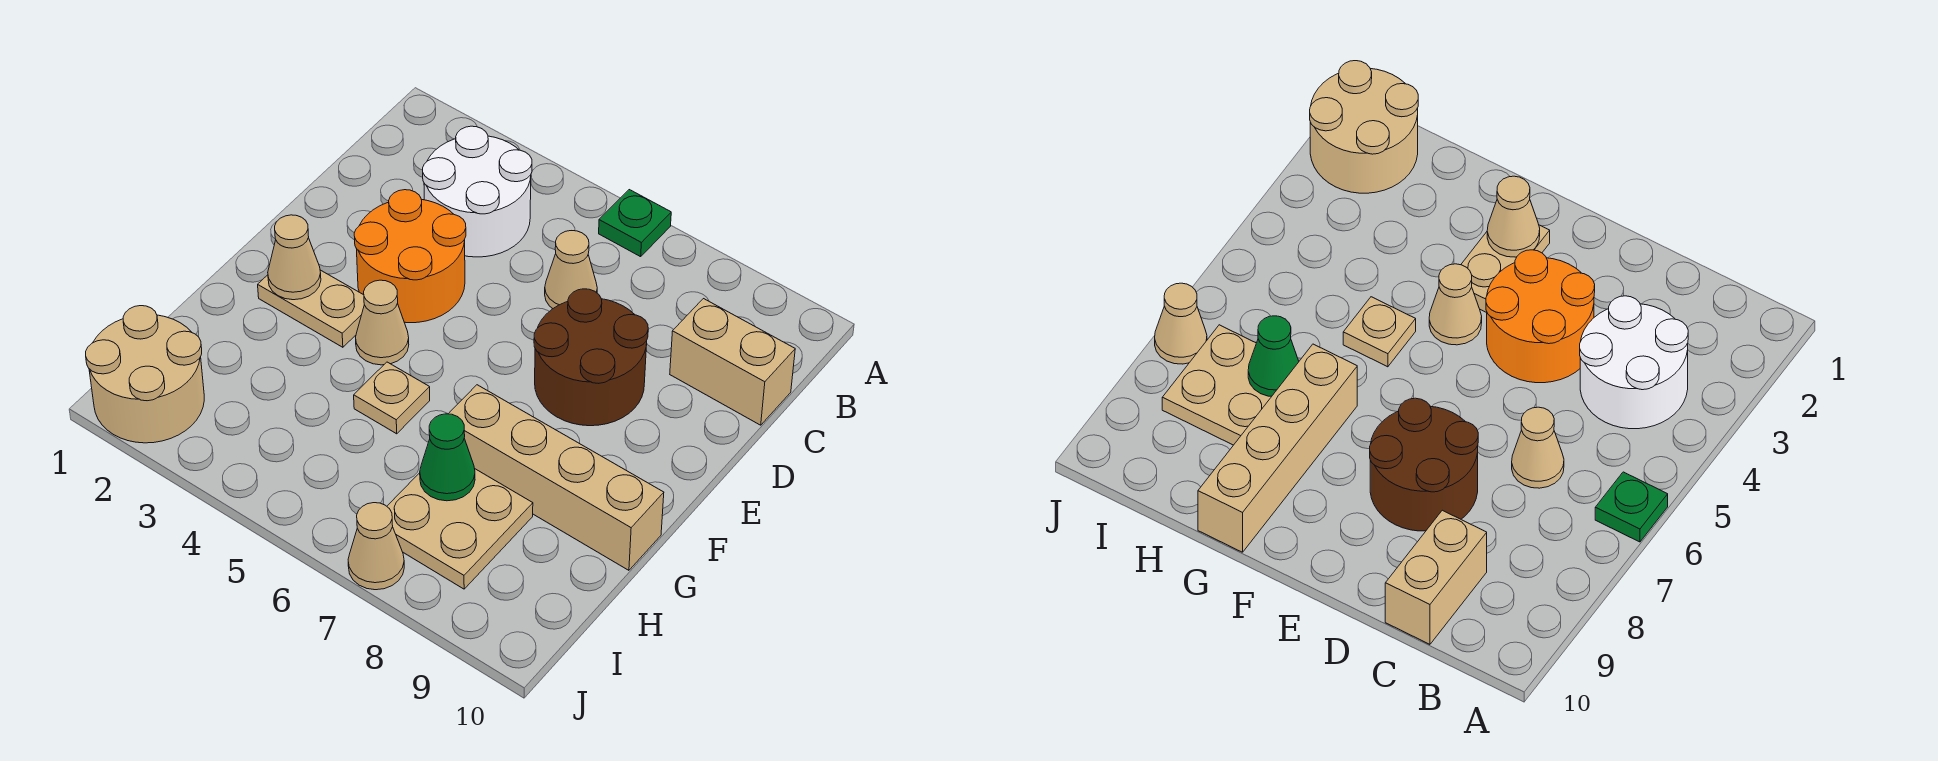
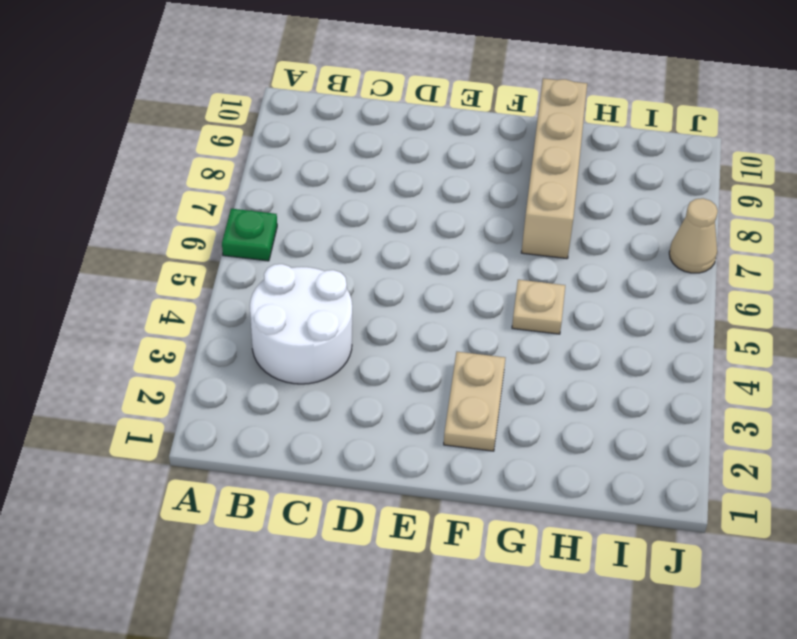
none -> tan cone C6 level 1
none -> tan brick C9:C10 level 1
none -> orange round brick D3:E4 level 1

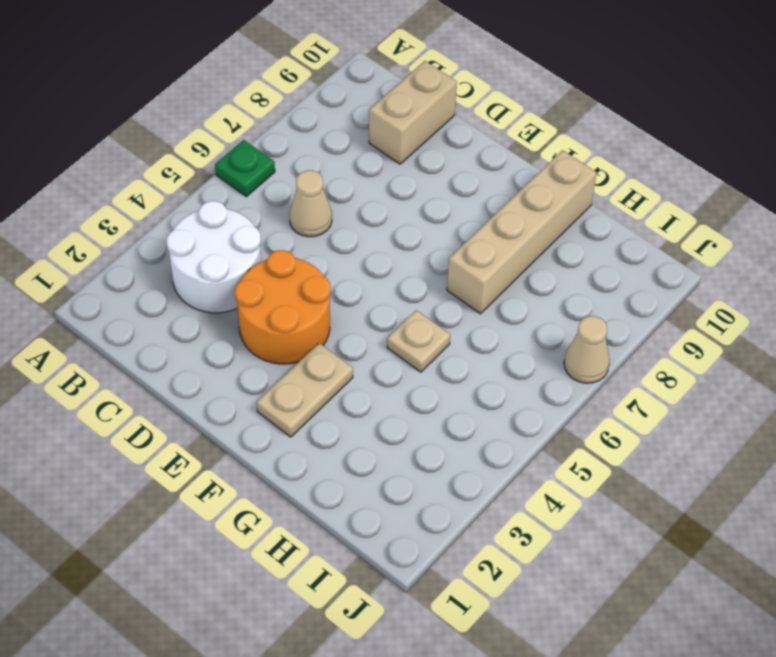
none -> brown round brick D7:E8 level 1
none -> tan cone F4 level 1
none -> tan plate H7:I8 level 1

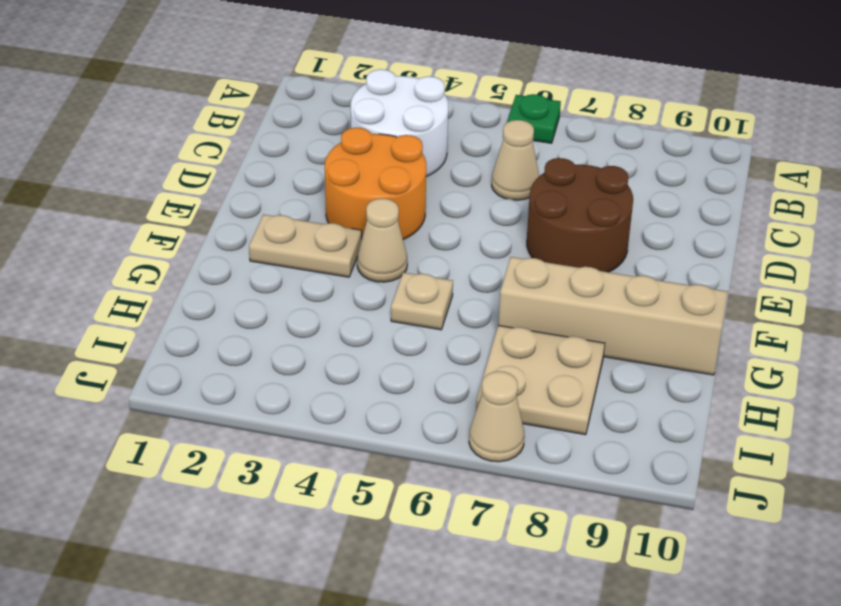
none -> tan brick C9:C10 level 1
none -> tan round brick I1:J2 level 1
none -> tan cone F2 level 2

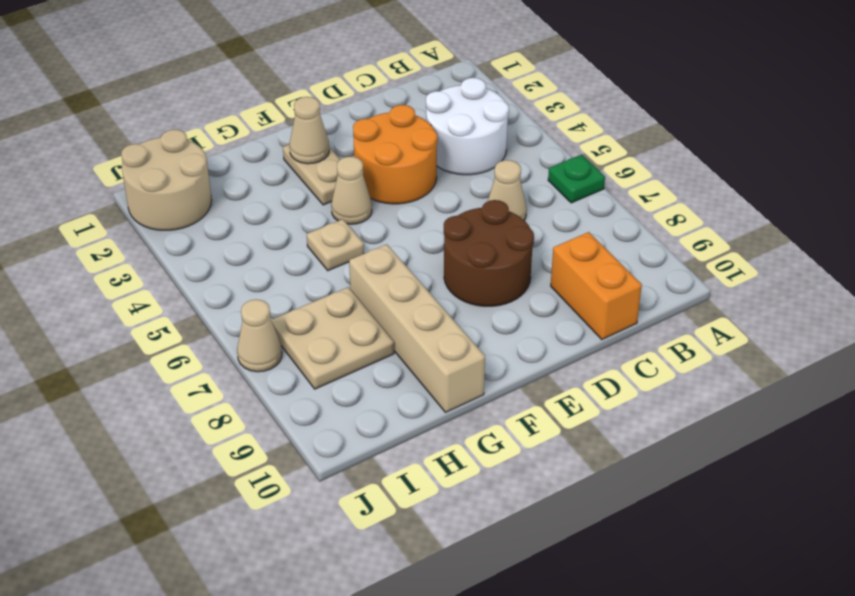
orange brick C9:C10 level 1 -> tan brick C9:C10 level 1
none -> green cone H7 level 2

